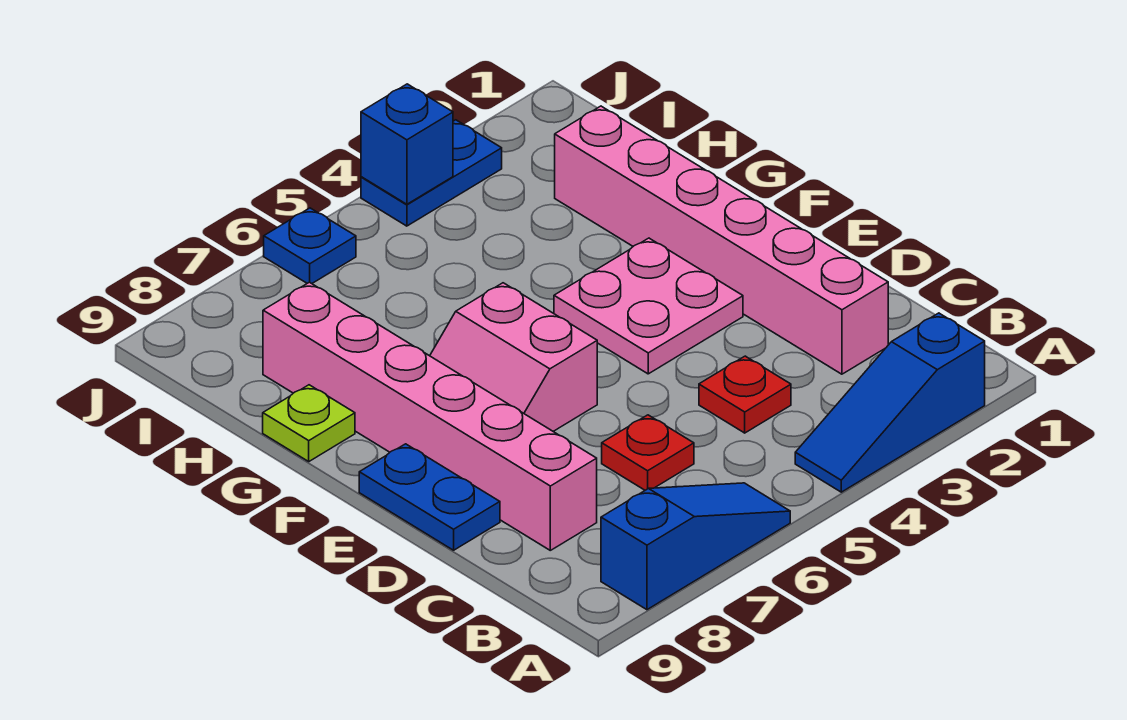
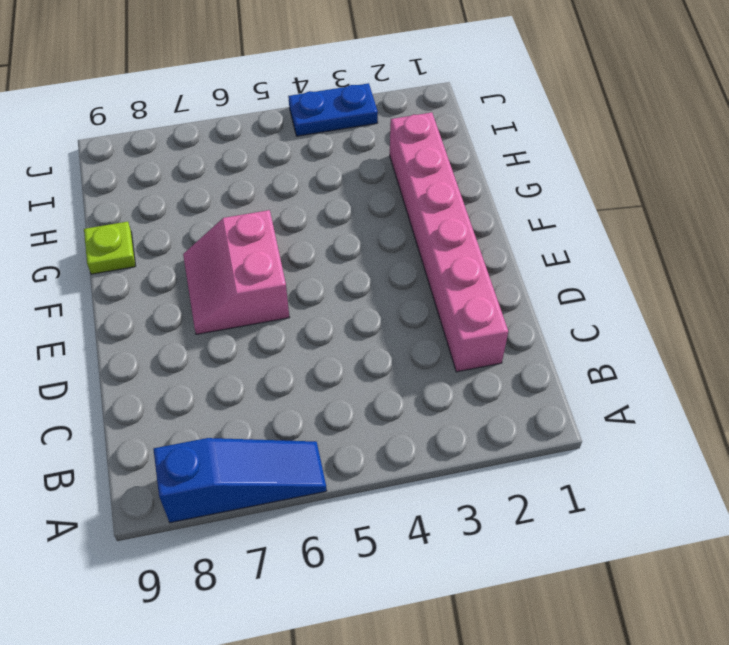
none -> blue slope A2:A4 level 1 top 2
none -> red plate C4 level 1
none -> red plate C6 level 1

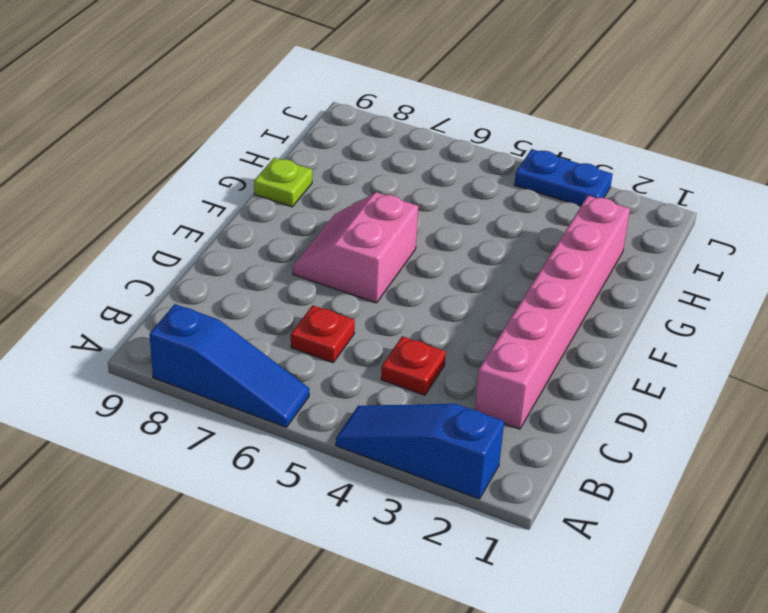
none -> pink brick C8:H8 level 1
none -> blue plate D9:E9 level 1
none -> pink plate E3:F4 level 1

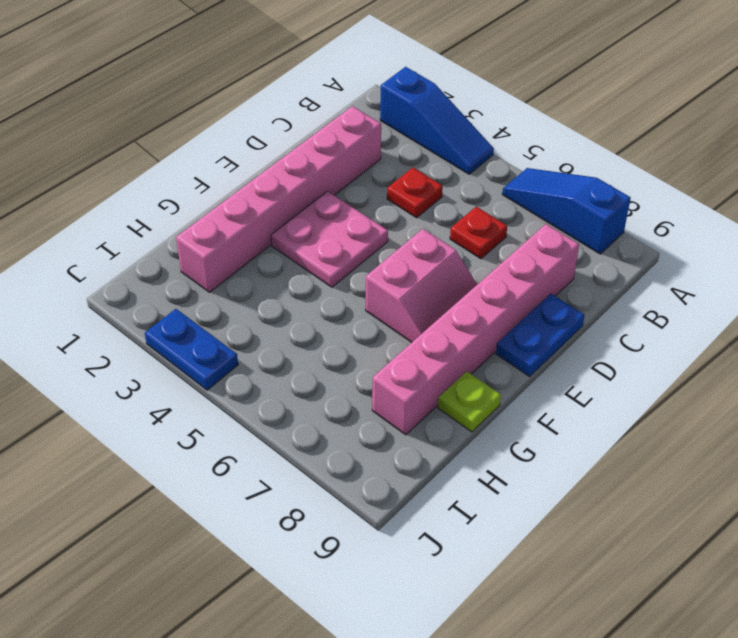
none -> blue plate J6 level 1
none -> blue brick J4 level 2

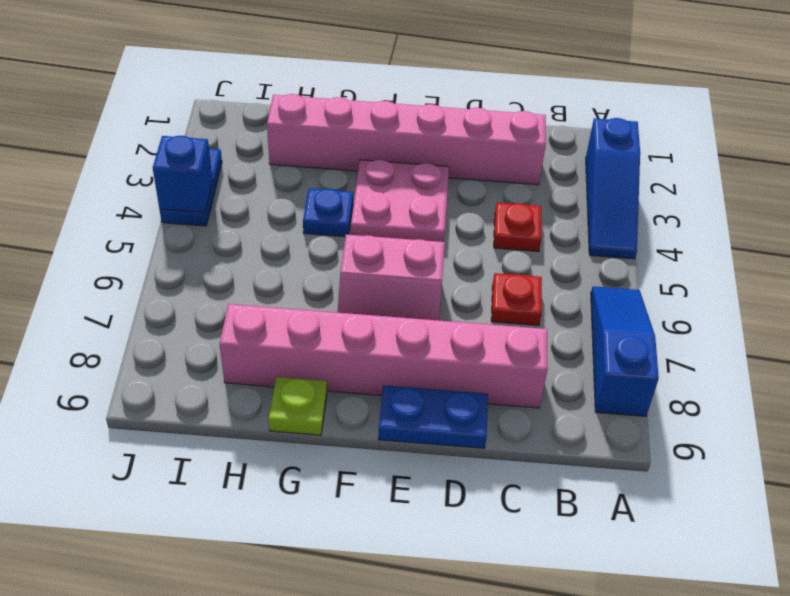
blue plate G4 level 1 -> blue plate J6 level 1

